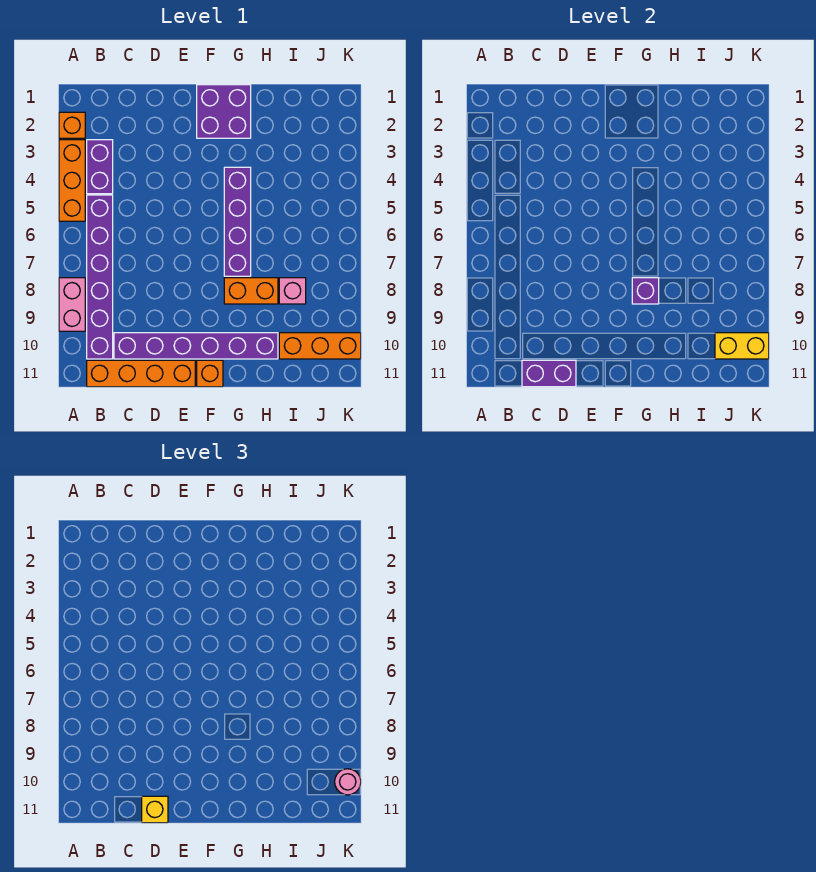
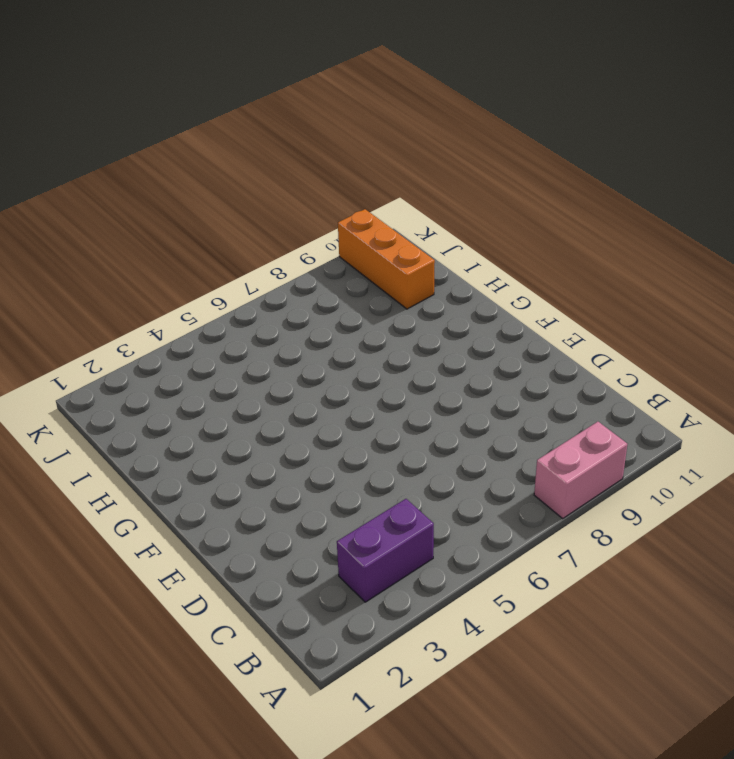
none -> orange brick A2 level 1
none -> orange brick A3:A5 level 1
none -> purple brick B5:B10 level 1

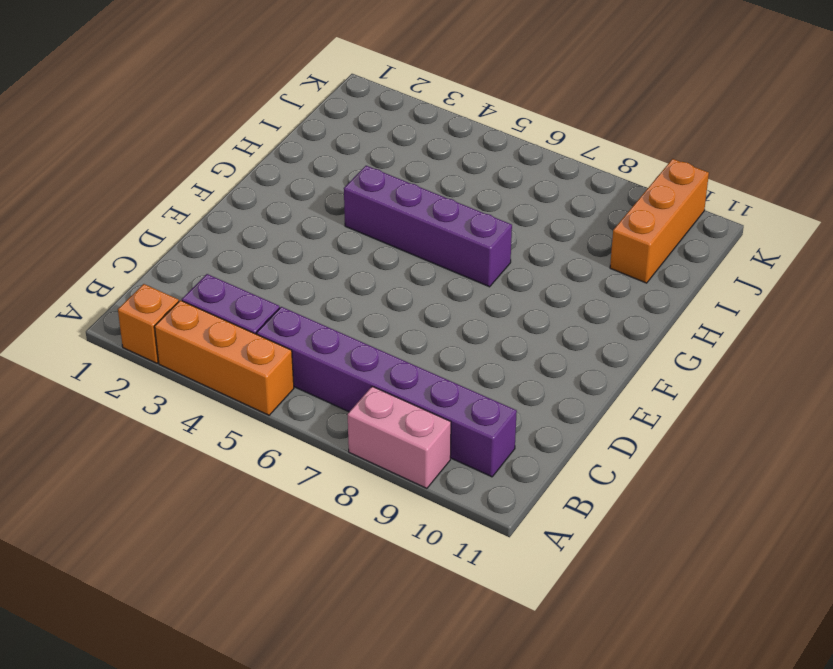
none -> orange brick B11:E11 level 1
none -> purple brick C10:H10 level 1
none -> purple brick F1:G2 level 1

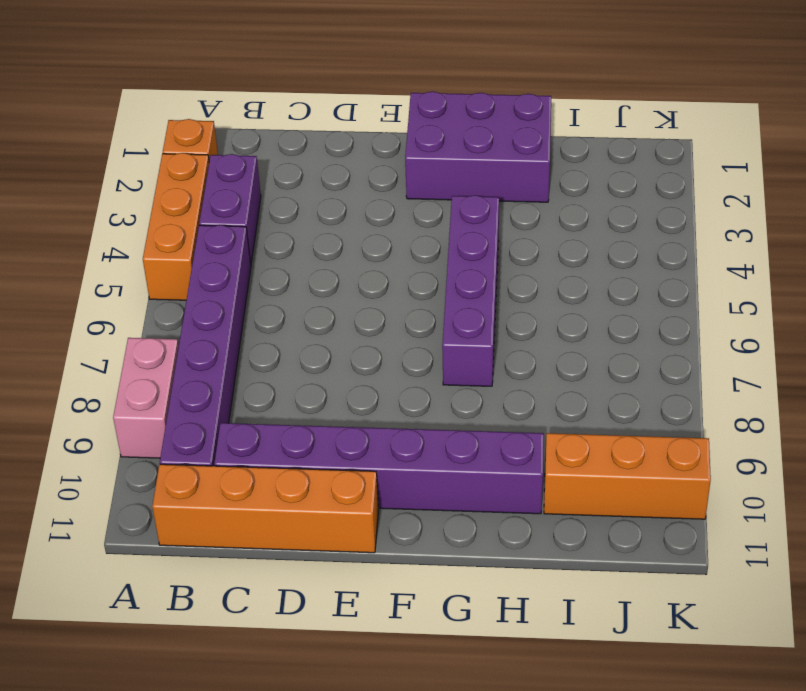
purple brick F1:H2 level 1 -> purple brick F1:G2 level 1
none -> orange brick F11 level 1
none -> orange brick G8:H8 level 1
none -> pink brick I8 level 1

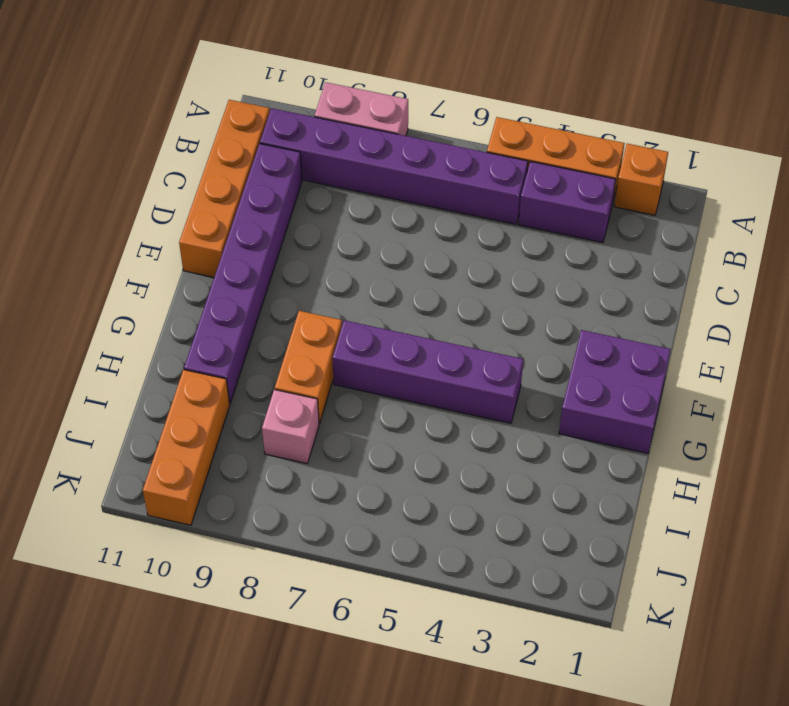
none -> orange brick F11 level 1
none -> purple brick C11:D11 level 2
none -> purple brick G8 level 2

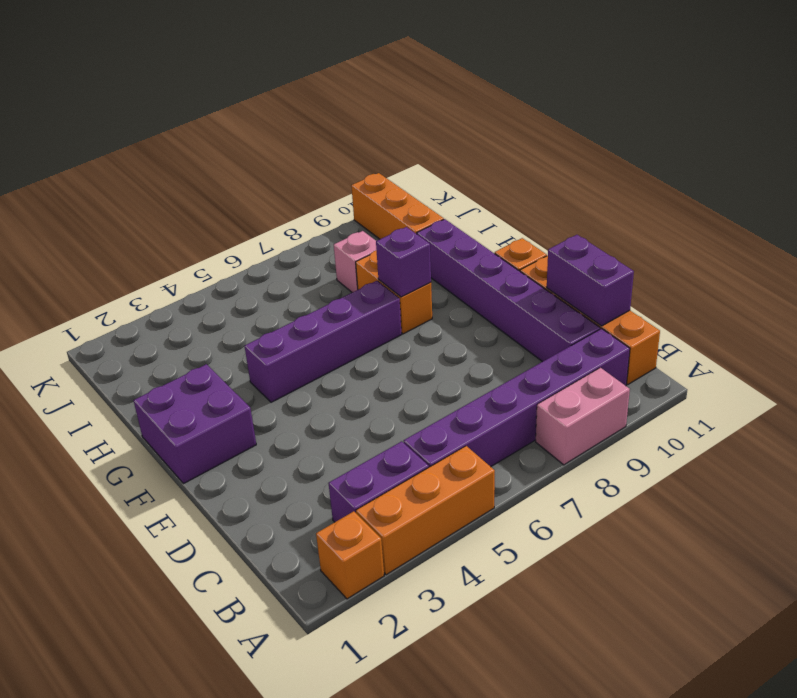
none -> yellow brick J10:K10 level 2
none -> yellow brick D11 level 3
none -> pink round brick K10 level 3

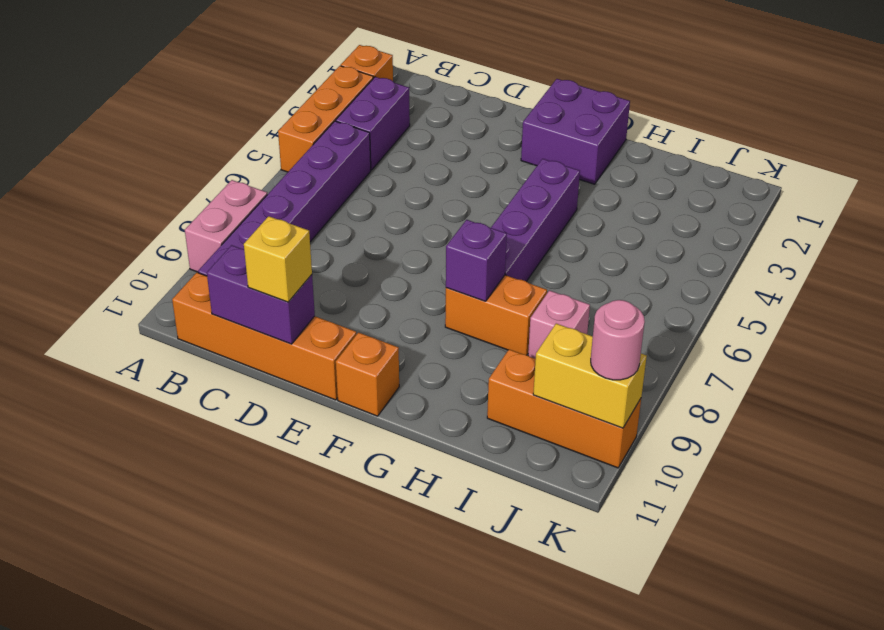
none -> purple brick C10:H10 level 1

